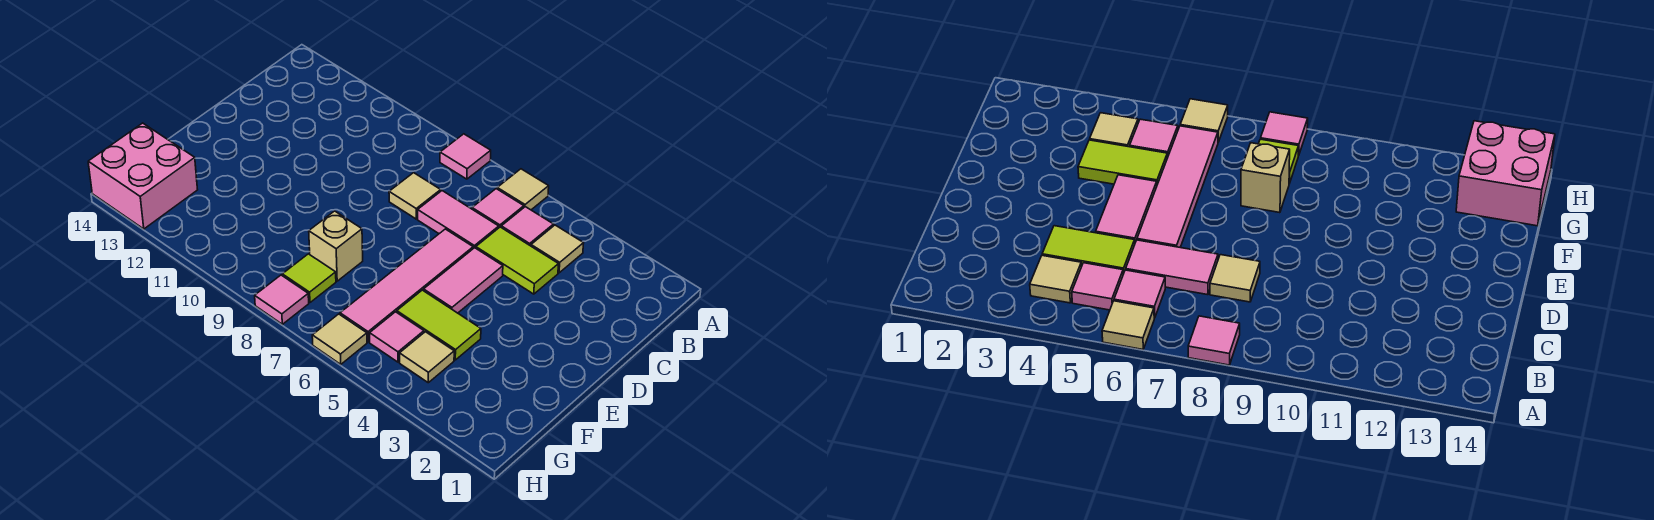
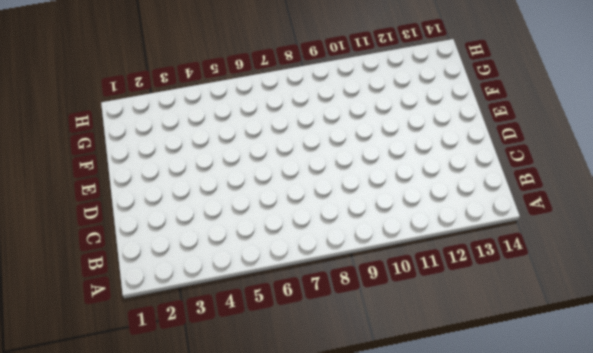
none -> tan tile A6 level 1
none -> pink tile A8 level 1
none -> tan tile B4 level 1

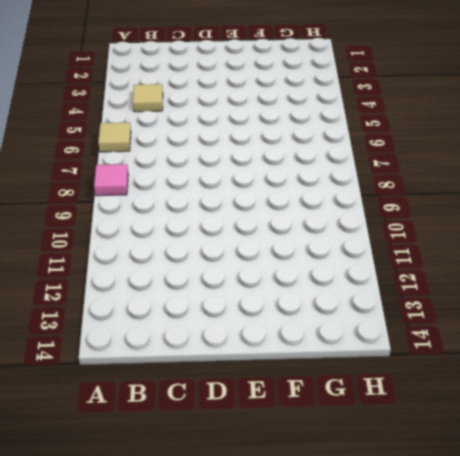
none -> pink tile B5 level 1
none -> pink tile B6 level 1
none -> lime tile C4:C5 level 1

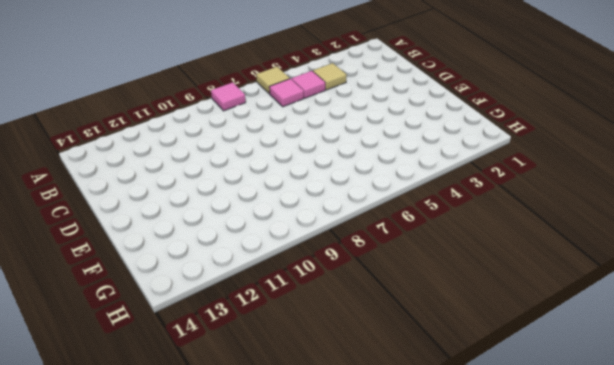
none -> lime tile C4:C5 level 1
none -> pink tile C6:C7 level 1
none -> tan tile C8 level 1

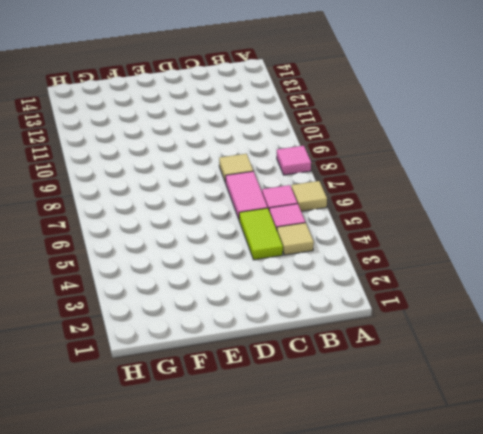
none -> pink tile D5:E5 level 1
none -> pink tile D6:G6 level 1
none -> lime tile F4:F5 level 1

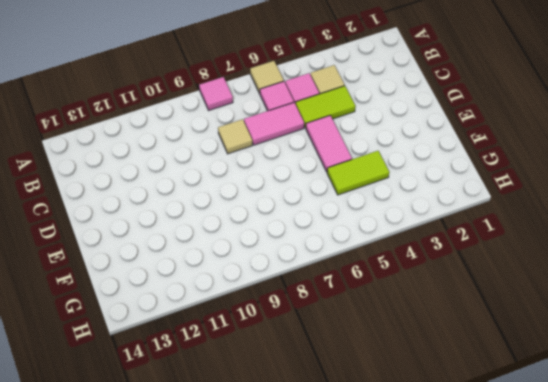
none -> pink tile D6:G6 level 1
none -> tan brick F8 level 1
none -> tan tile G4 level 1

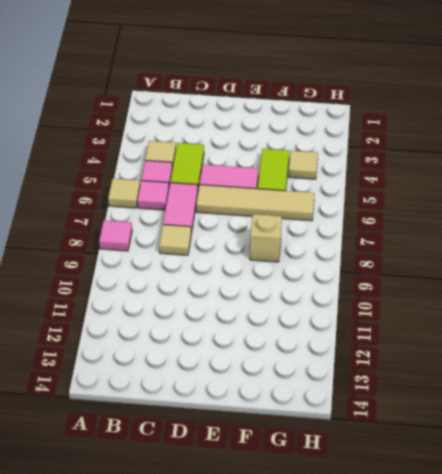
tan tile D6:G6 level 1 -> pink tile D6:G6 level 1
none -> pink tile G5 level 1
none -> lime tile G8 level 1
none -> pink brick G13:H14 level 1

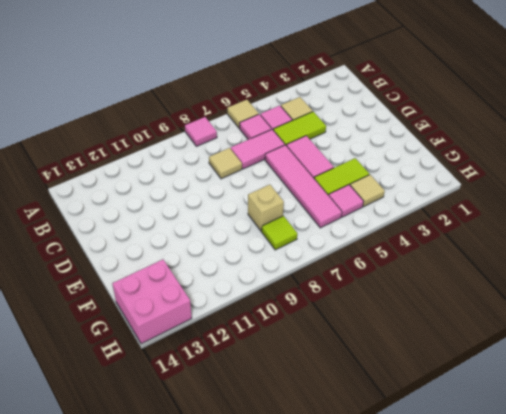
none -> tan tile H6 level 1
none -> pink tile H8 level 1

